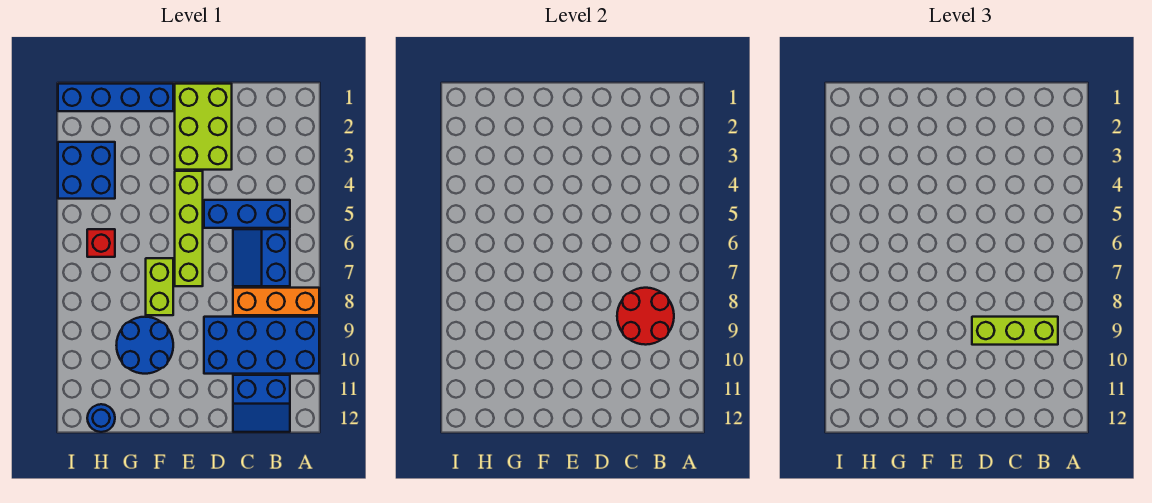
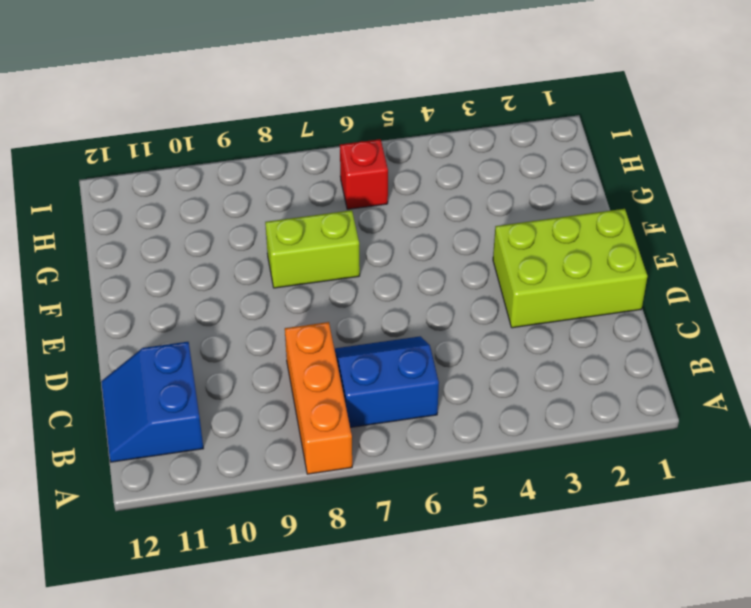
none -> blue brick A9:D10 level 1
none -> blue brick B5:D5 level 1
none -> lime brick E4:E7 level 1

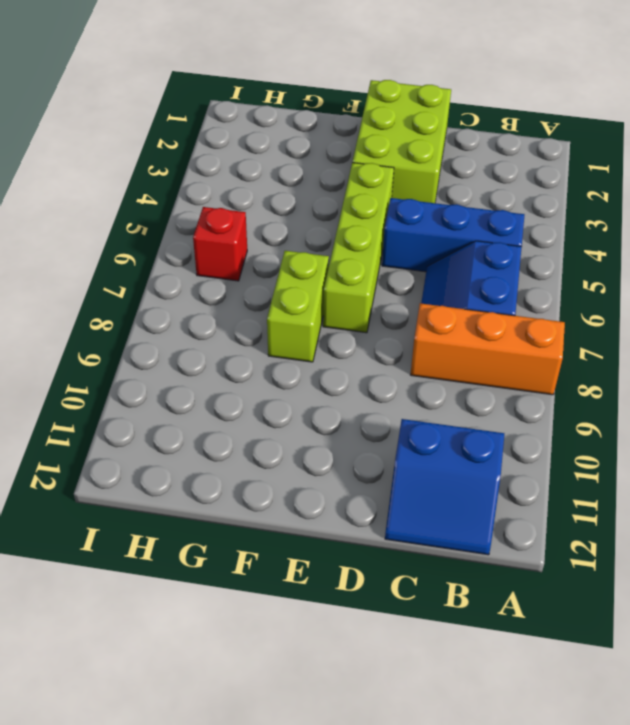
none -> blue brick A9:D10 level 1
none -> blue brick F1:I1 level 1
none -> blue round brick F9:G10 level 1

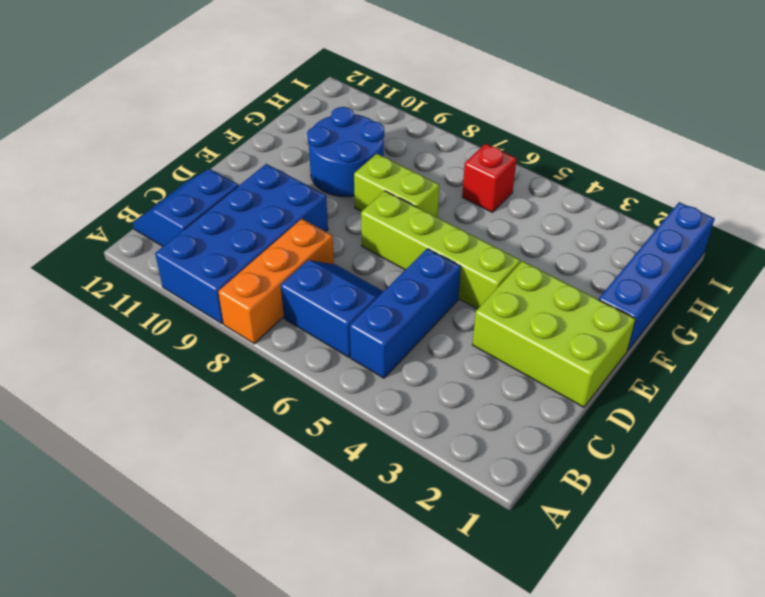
none -> blue brick H3:I4 level 1
none -> blue round brick H12 level 1
none -> red round brick B8:C9 level 2

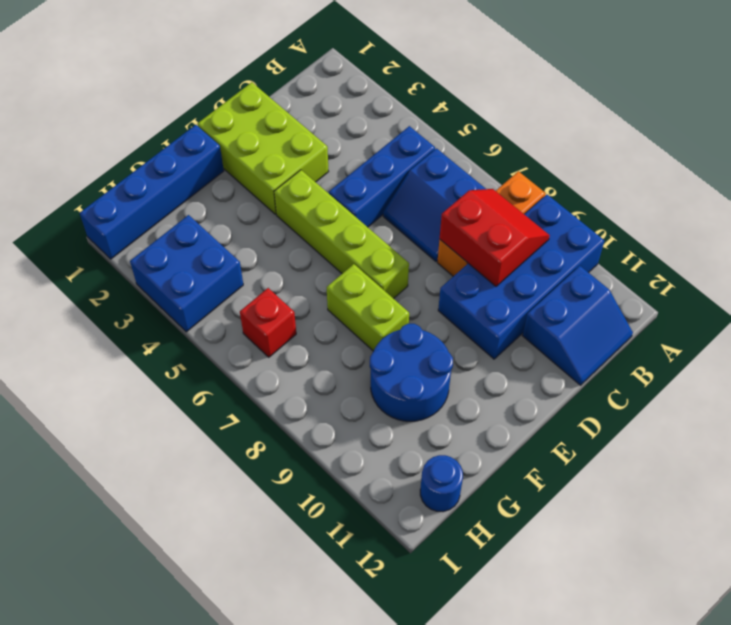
red slope B8:C9 level 2 top C -> red round brick B8:C9 level 2
none -> lime brick B9:D9 level 3

